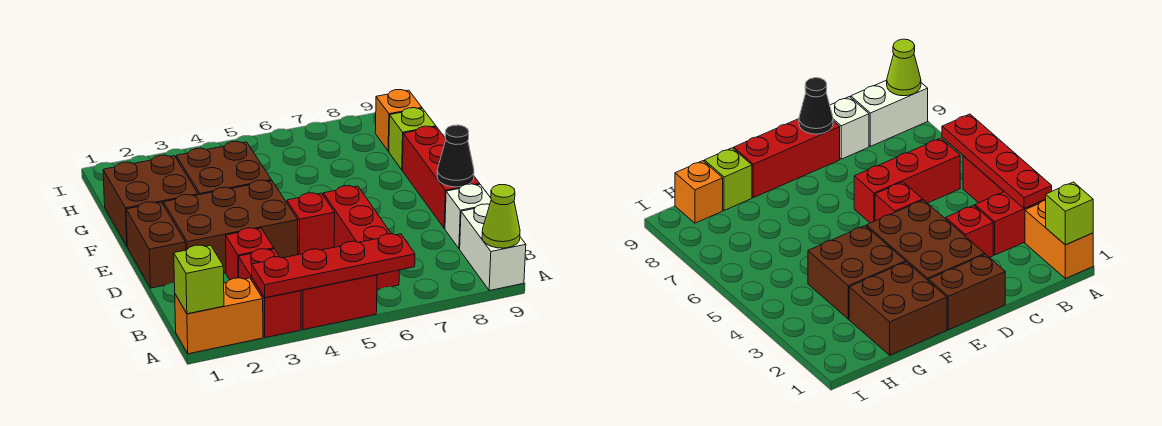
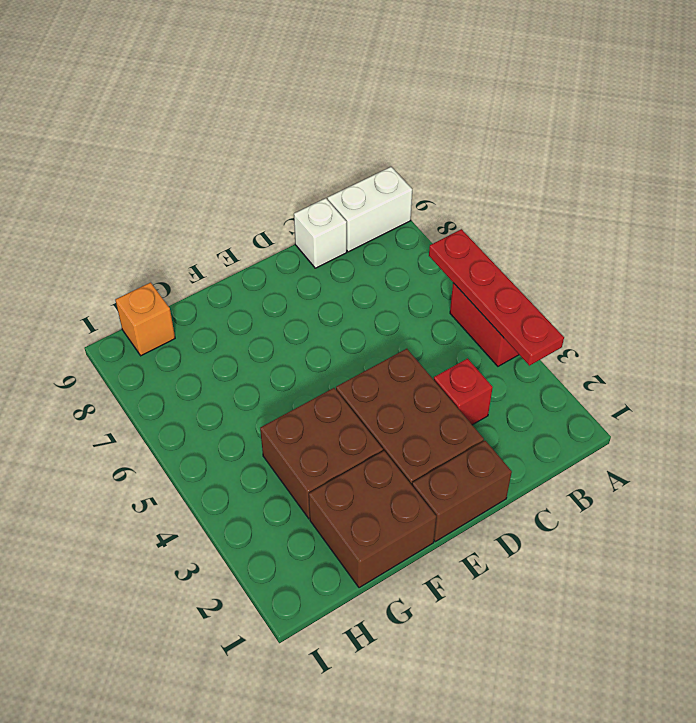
none -> orange brick A1:A2 level 1
none -> red brick A3:B3 level 1
none -> red brick B6:D6 level 1

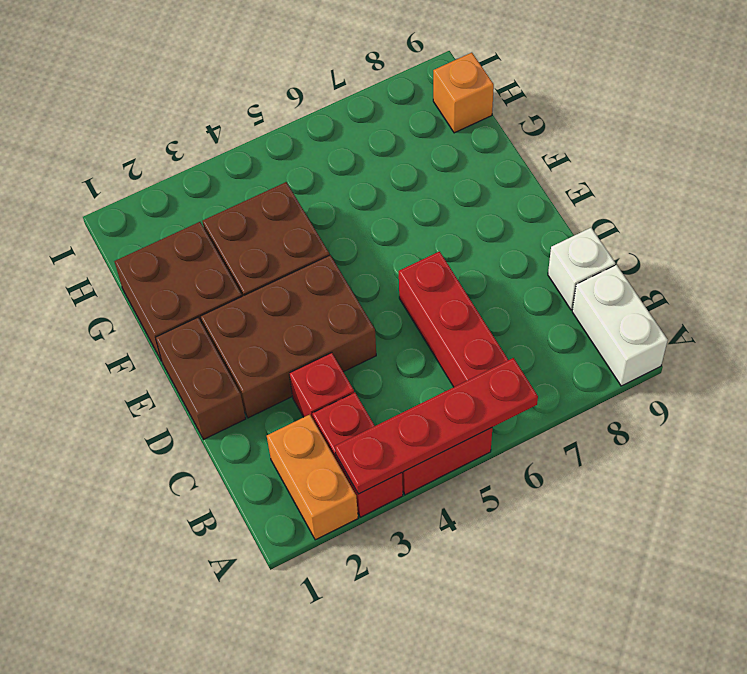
orange brick A2:B2 level 1 -> orange brick A1:A2 level 1
none -> red brick D5 level 1
none -> red brick D9:F9 level 1
none -> lime brick G9 level 1

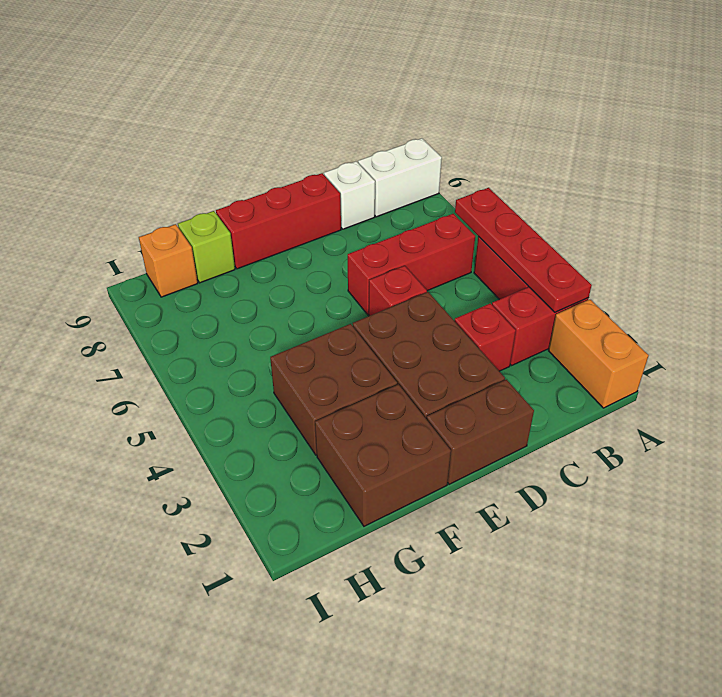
none -> lime brick A1 level 2
none -> lime cone A9 level 2
none -> black cone D9 level 2

